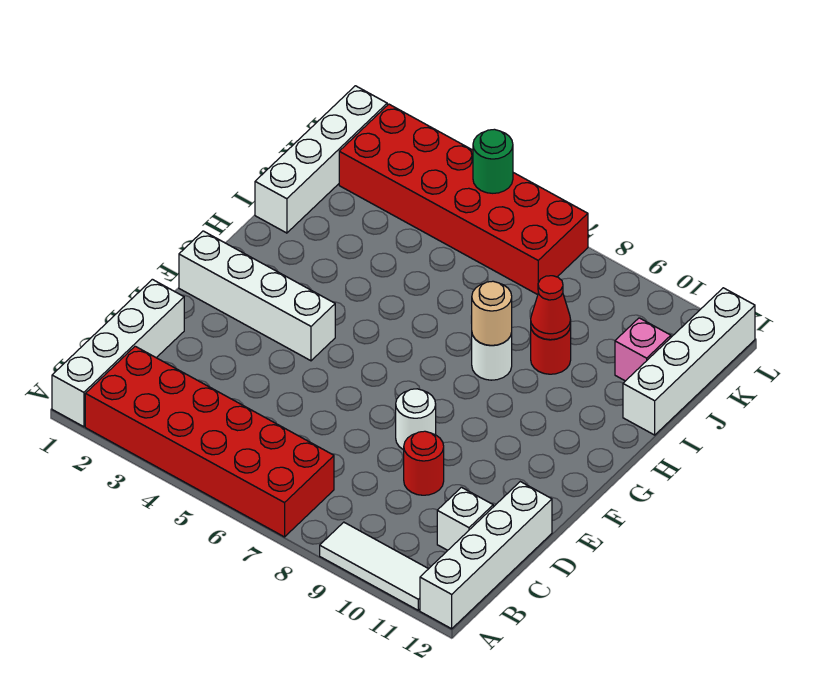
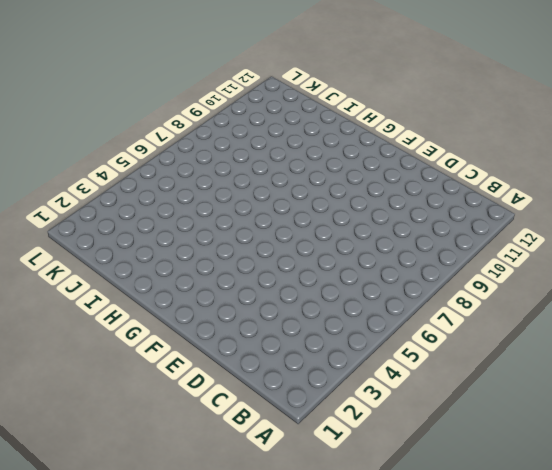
none -> white brick A1:D1 level 1
none -> red brick A2:B7 level 1
none -> white tile A9:A11 level 1

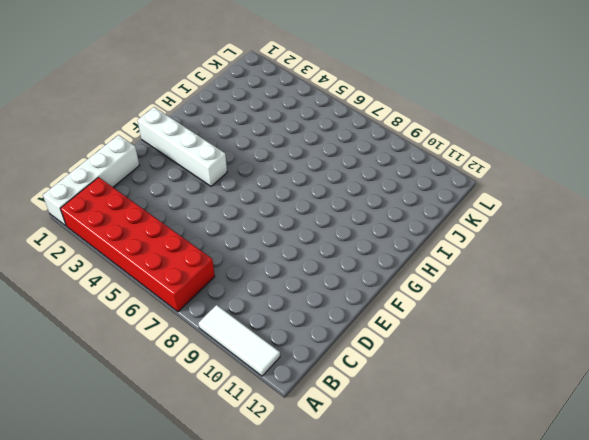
none -> white brick A12:D12 level 1
none -> white brick C11 level 1
none -> red round brick D9 level 1

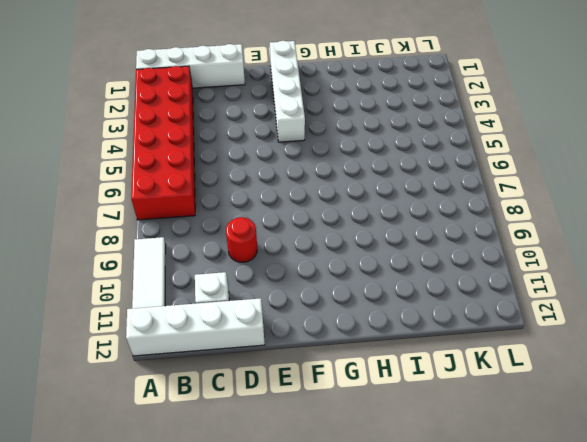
none -> white round brick E8 level 1
none -> white round brick H8 level 1
none -> white brick I1:L1 level 1

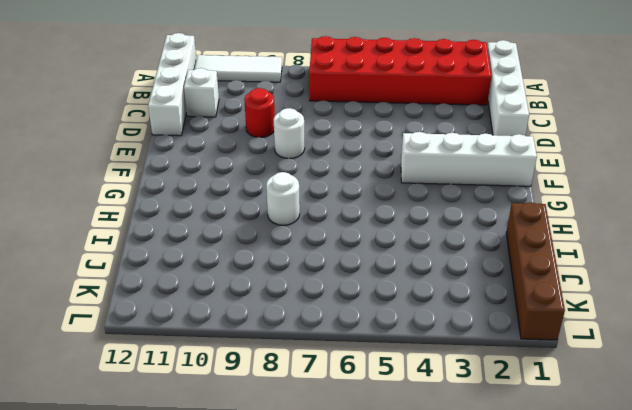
brown brick I1:L1 level 1 -> white brick I1:L1 level 1
none -> red round brick I9 level 1
none -> white brick I12:L12 level 1
none -> pink brick J11 level 1

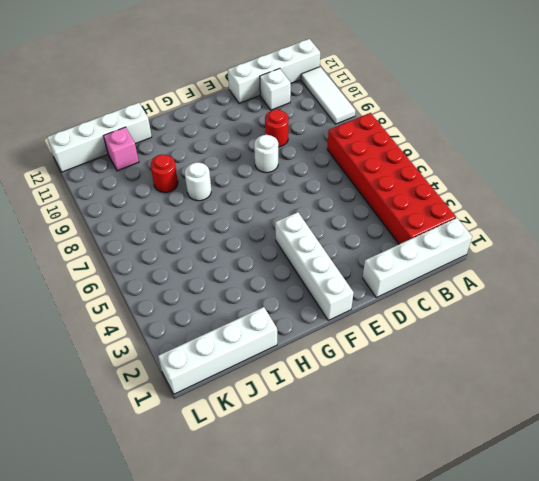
none -> red brick K2:L7 level 1
none -> tan round brick H8 level 2
none -> red cone I9 level 2

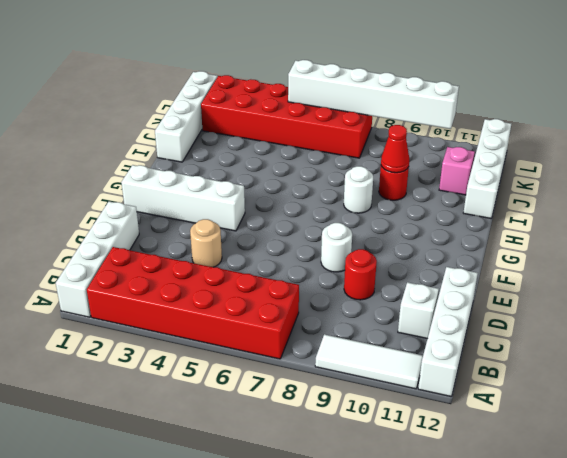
tan round brick D4 level 1 -> tan round brick H8 level 2
white brick L5:L10 level 2 -> green round brick L5 level 2

